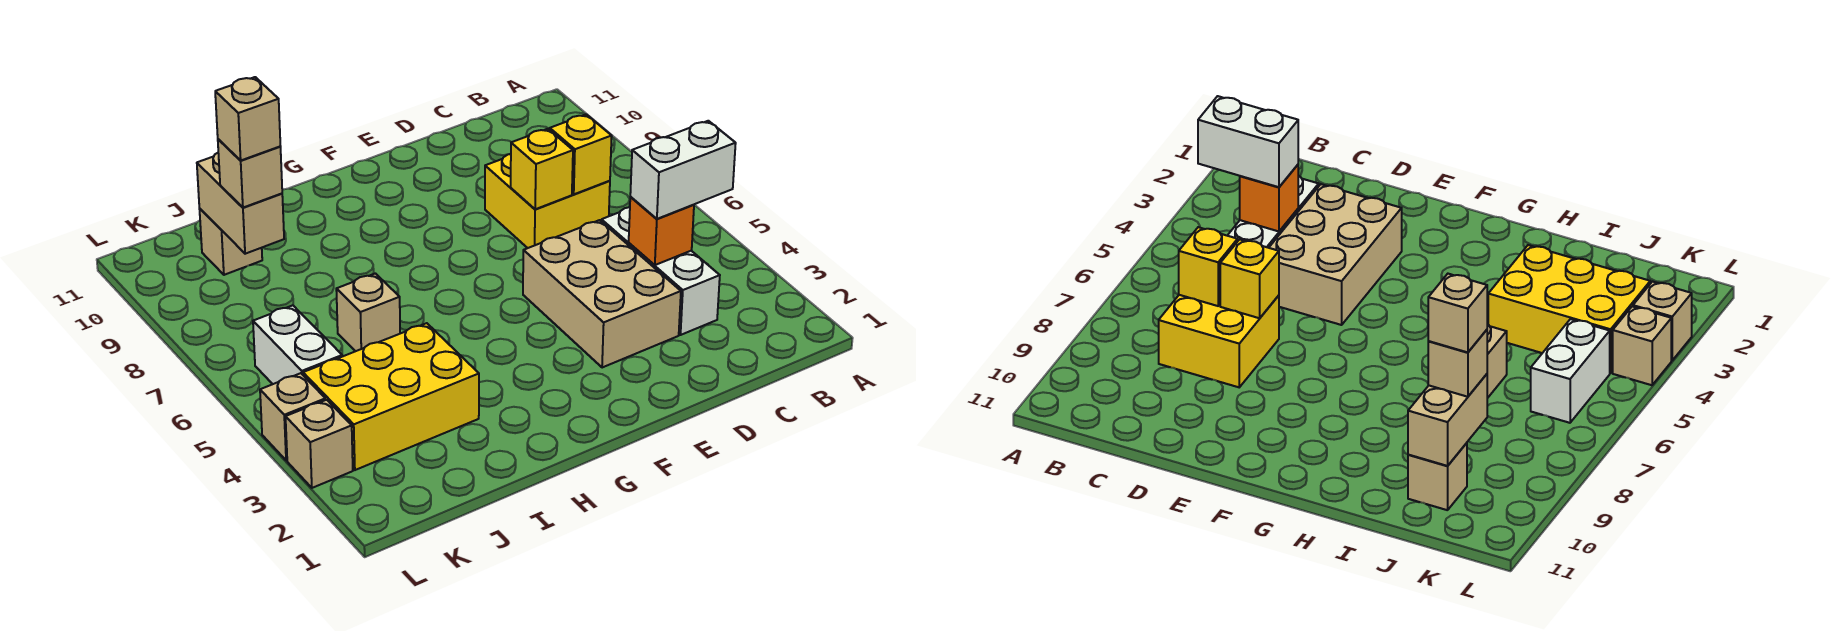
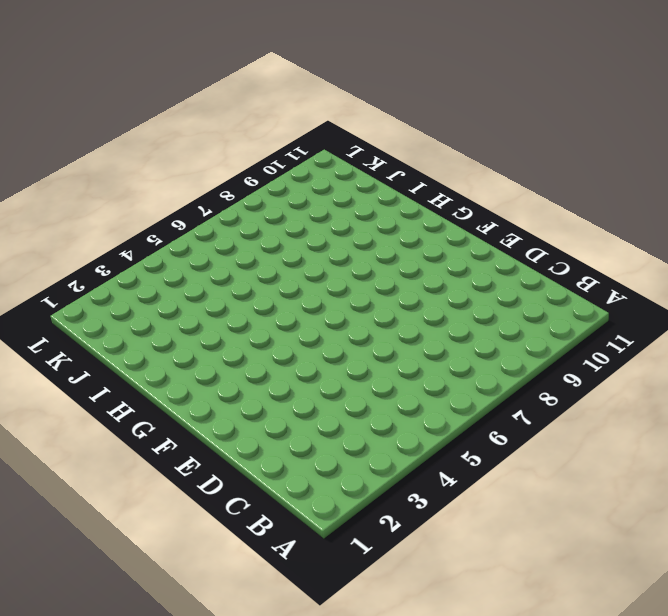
none -> white brick C3:C5 level 1
none -> yellow brick C7:D8 level 1
none -> tan brick D3:E5 level 1

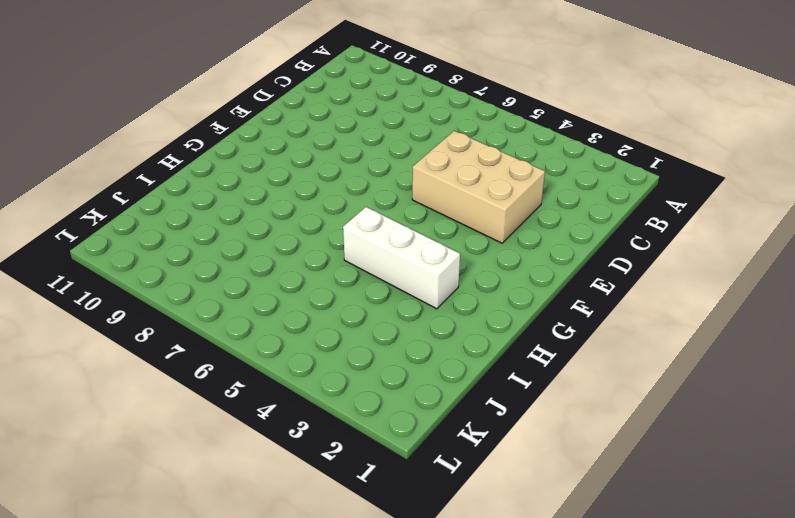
white brick H3:H5 level 1 -> white brick C3:C5 level 1
none -> yellow brick C7:D8 level 1
none -> yellow brick I3:K4 level 1
none -> tan brick I6 level 1

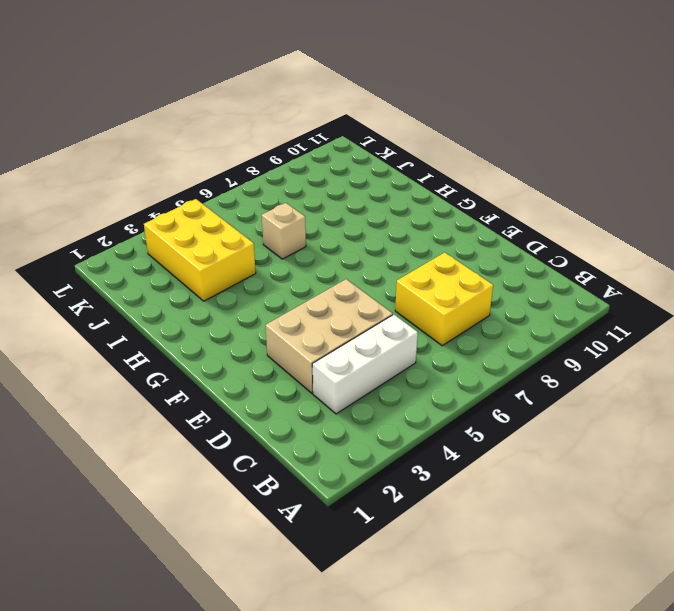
none -> tan brick J10 level 1
none -> white brick K5:K6 level 1
none -> tan brick L3 level 1

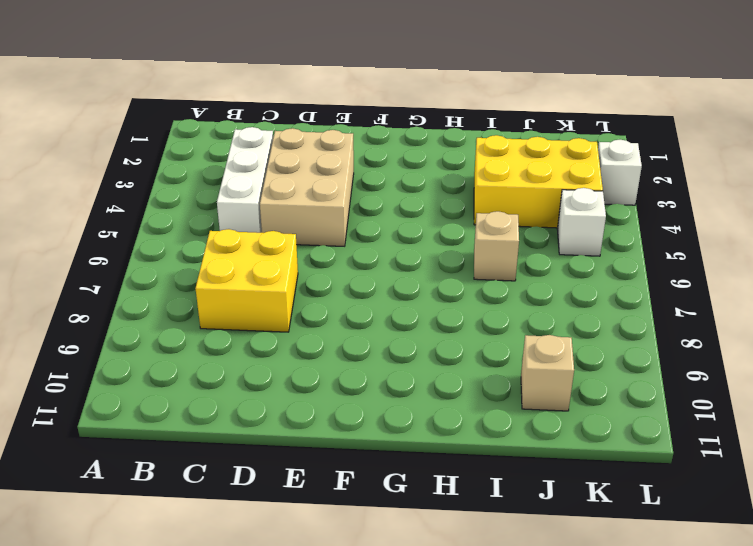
white brick K5 level 1 -> white brick K5:K6 level 1
white brick L3 level 1 -> tan brick L3 level 1
none -> tan brick L4 level 1
none -> orange brick C4 level 2
none -> yellow brick C7 level 2

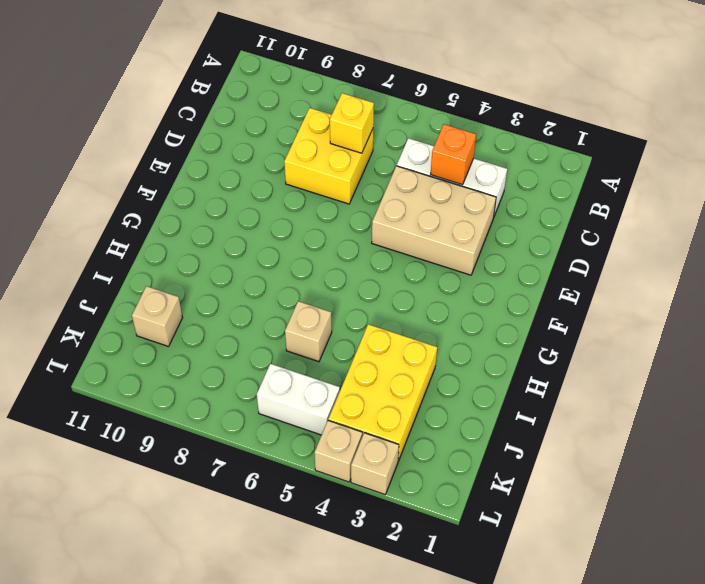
none -> yellow brick D7 level 2
none -> tan brick J9:J10 level 2
none -> white brick B4:C4 level 3

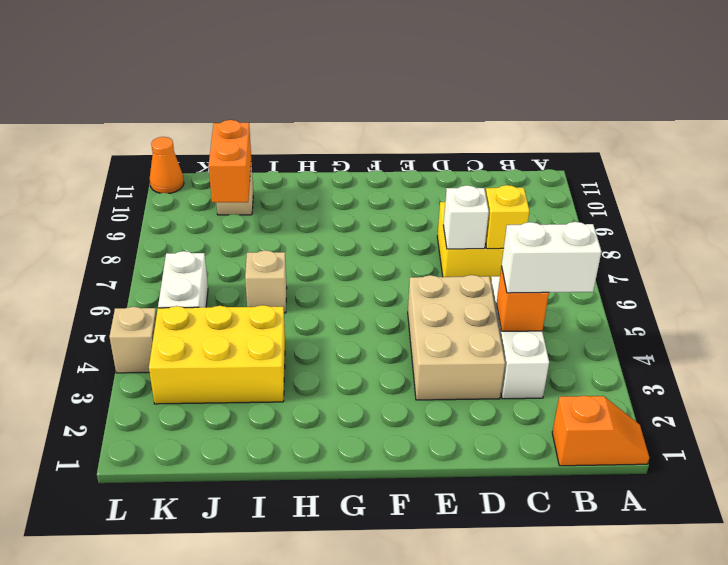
orange slope A1:B1 level 1 top B -> none
white brick D7 level 2 -> yellow brick D7 level 2
orange brick J9:J10 level 2 -> tan brick J9:J10 level 2
orange cone L11 level 1 -> none
none -> tan brick L3 level 1
none -> tan brick J9 level 3
none -> tan brick J9 level 4

